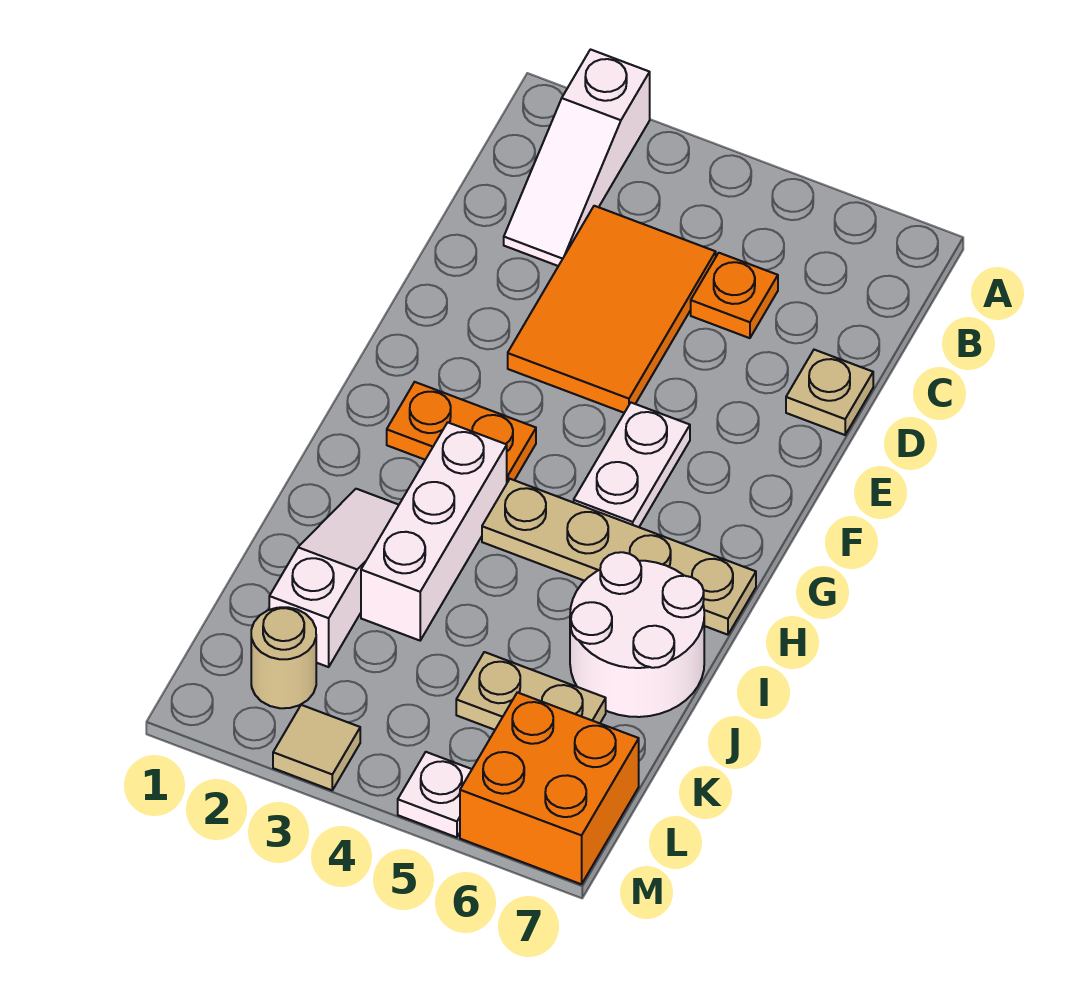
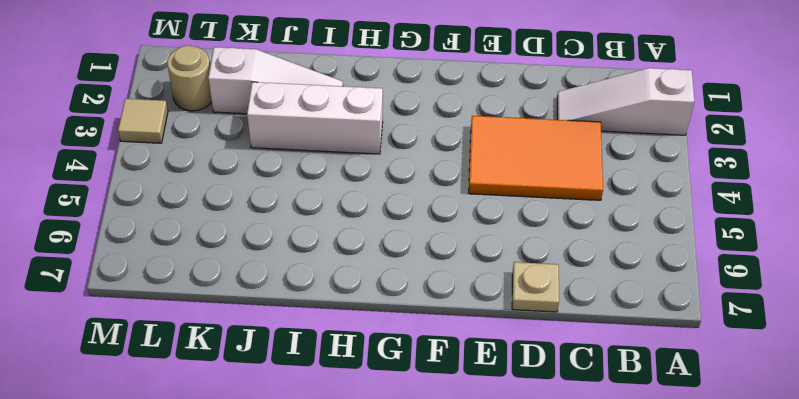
none -> orange plate C5 level 1
none -> white plate F5:G5 level 1
none -> orange plate G2:G3 level 1

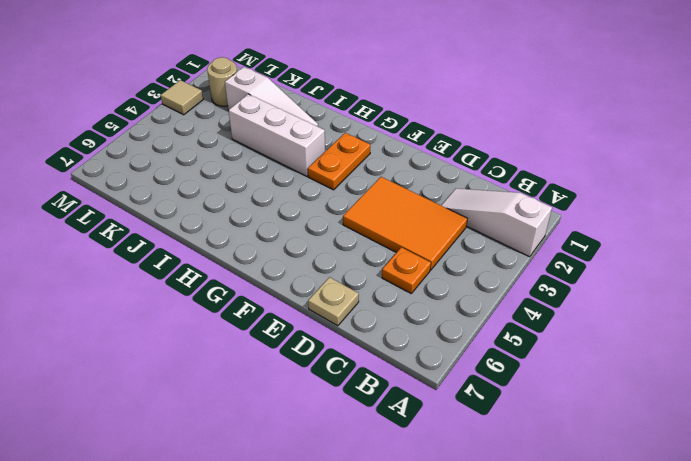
none -> white plate F5:G5 level 1
none -> tan plate H4:H7 level 1
none -> white round brick I6:J7 level 1

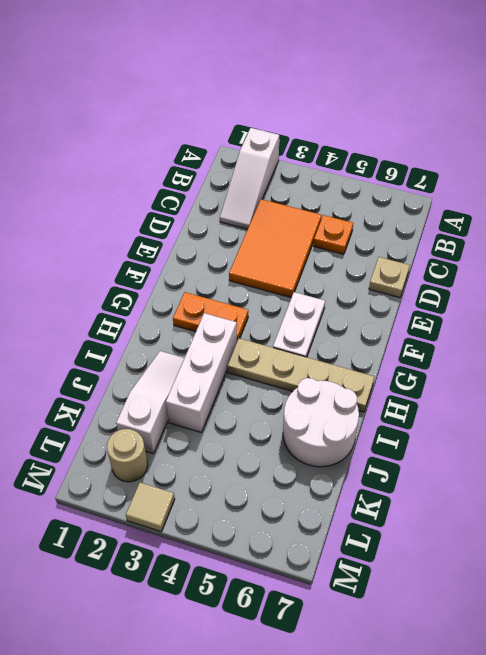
none -> tan plate K5:K6 level 1
none -> orange brick L6:M7 level 1
none -> white plate M5 level 1

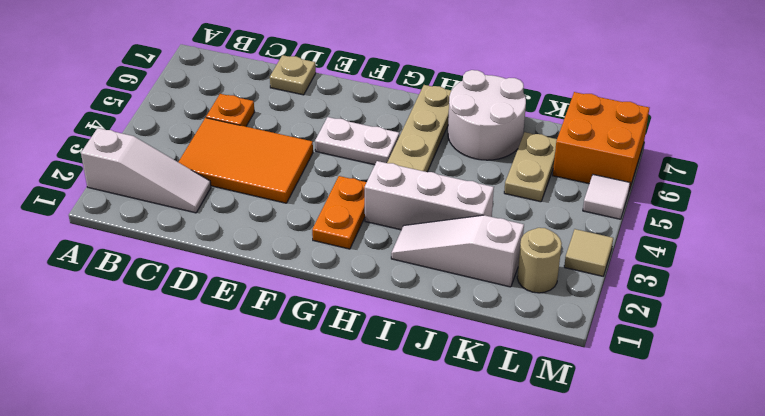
white tile M5 level 1 -> white plate M5 level 1

